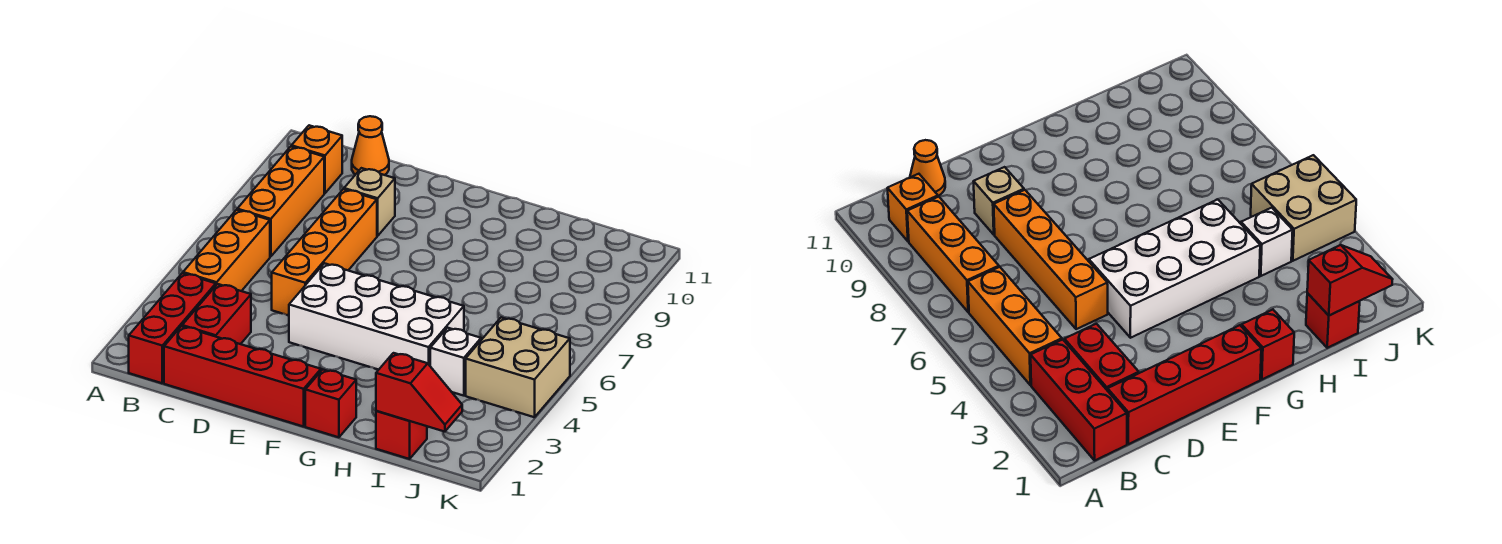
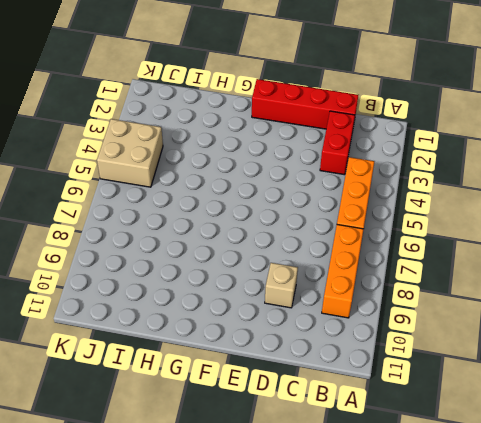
none -> red brick B1:B3 level 1
none -> orange brick B10 level 1
none -> orange cone C11 level 1

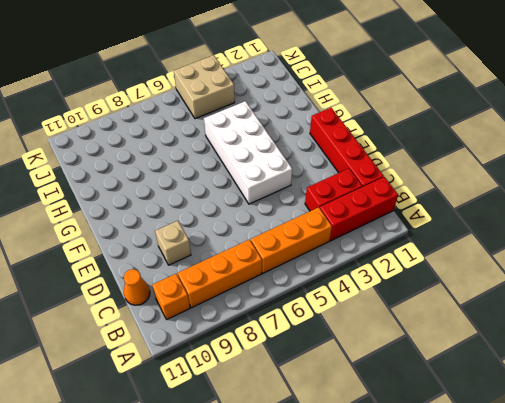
none -> orange brick D5:D8 level 1
none -> red brick G1 level 1
none -> red brick I1 level 1

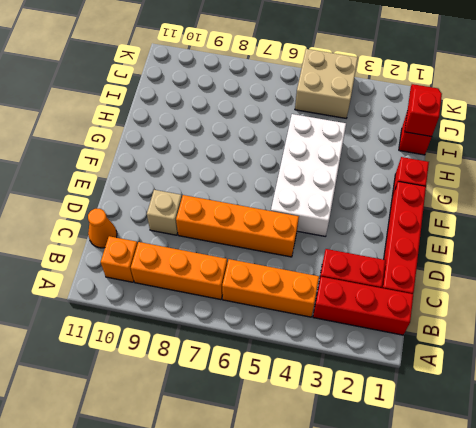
none -> white brick I4 level 1

